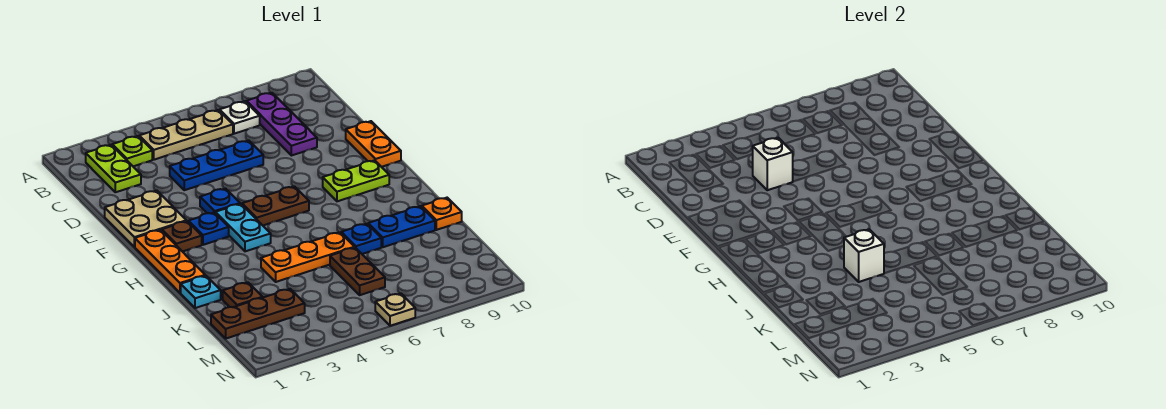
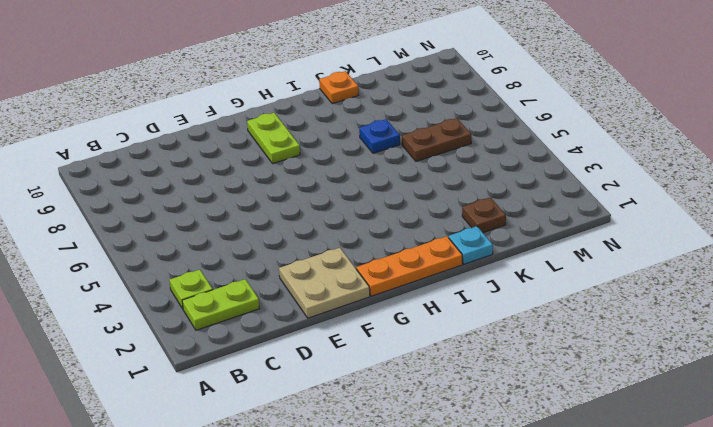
none -> tan plate B4:B6 level 1
none -> white plate B7 level 1
none -> purple plate B8:D8 level 1

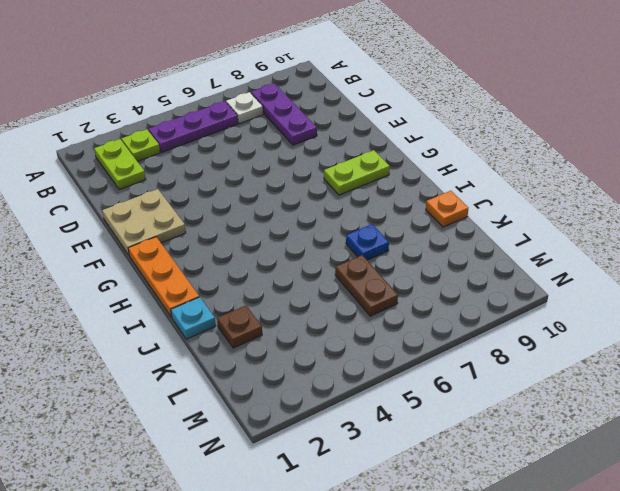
purple plate B4:B6 level 1 -> tan plate B4:B6 level 1
none -> blue plate D4:D6 level 1
none -> orange plate E10:F10 level 1
none -> blue plate F4 level 1

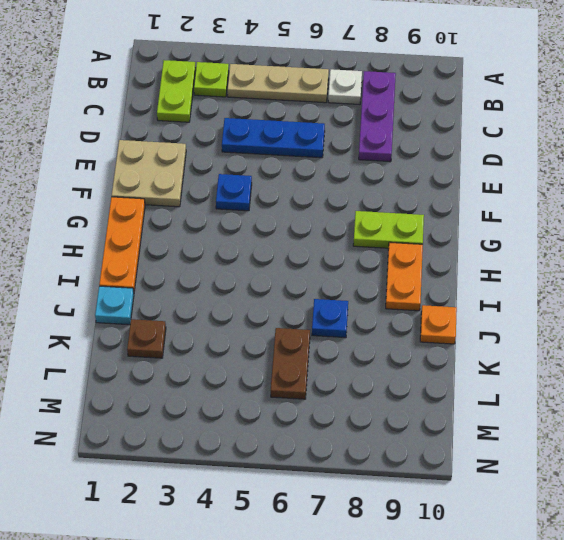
orange plate H9:I9 level 1 -> orange plate E10:F10 level 1
none -> brown plate G2 level 1
none -> blue plate G3 level 1
none -> cyan plate G4:H4 level 1

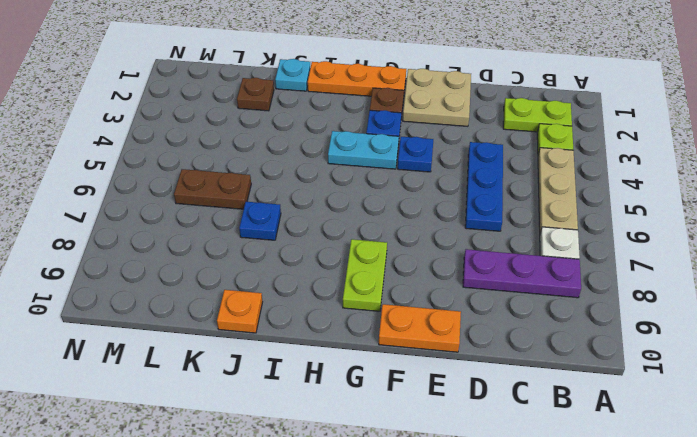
none -> brown plate G5:G6 level 1
none -> orange plate J4:J6 level 1
none -> blue plate J8:J9 level 1

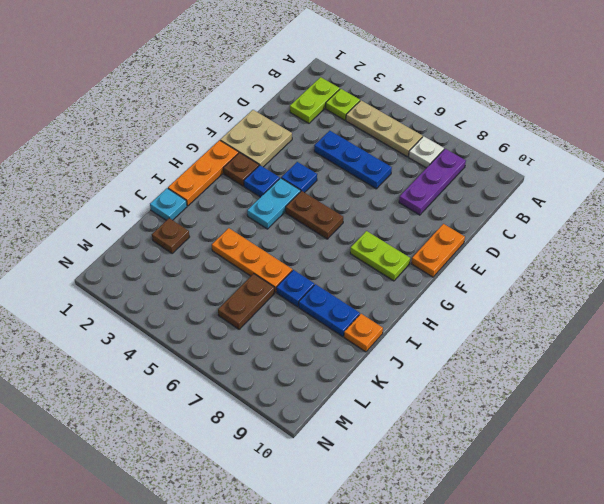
none -> brown plate L1:L3 level 1
none -> tan plate N6 level 1
none -> white brick D4 level 2

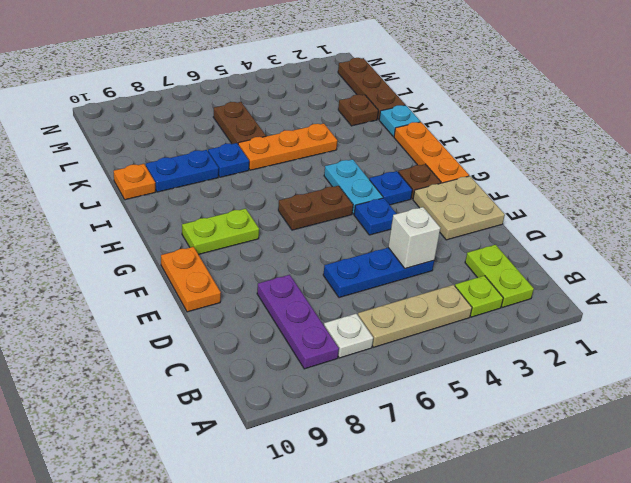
brown plate K1:M1 level 1 -> brown plate L1:L3 level 1
none -> tan plate N6 level 1
none -> white brick J4 level 2

